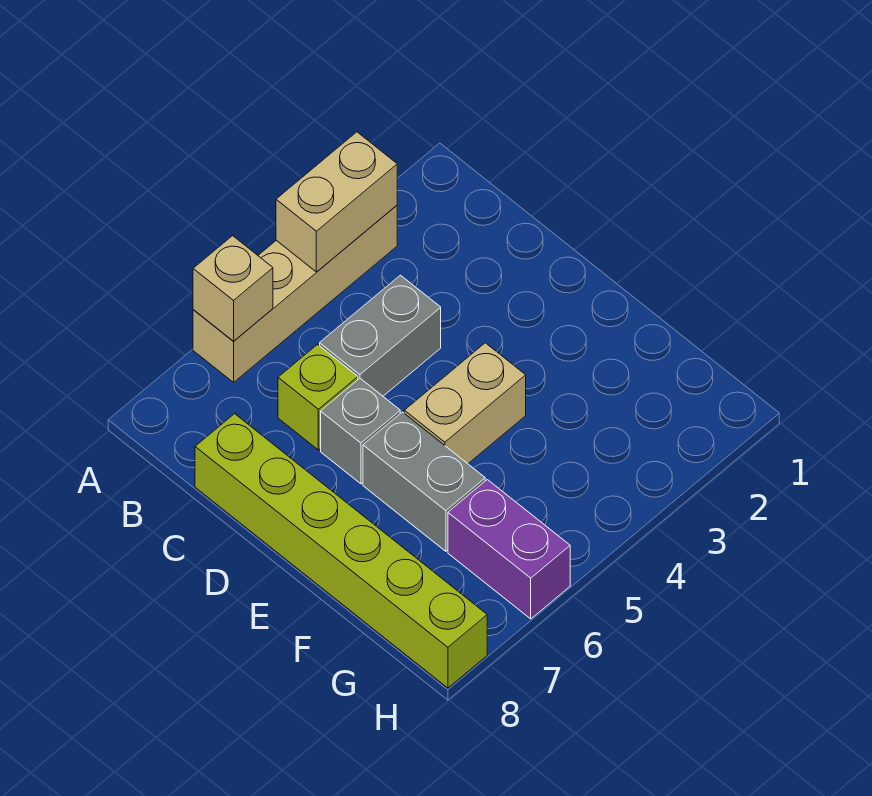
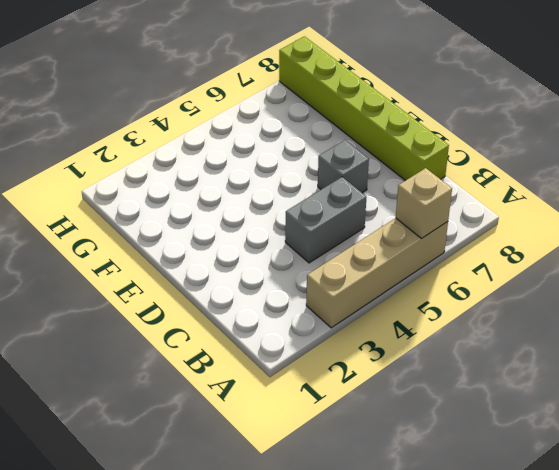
none -> lime brick C6 level 1
none -> tan brick E4:E5 level 1

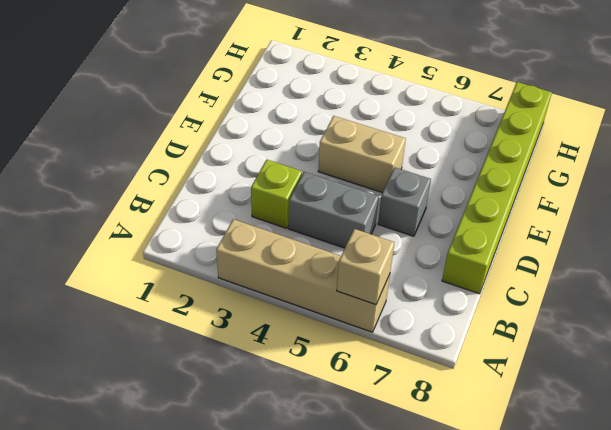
lime brick C3 level 1 -> lime brick C6 level 1
none -> grey brick E6:F6 level 1
none -> purple brick G6:H6 level 1

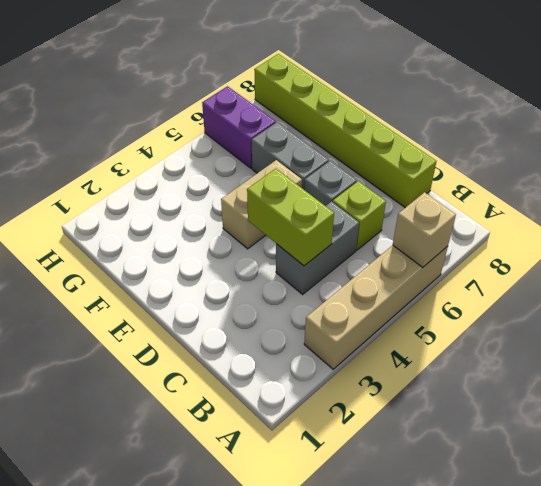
lime brick C4:D4 level 2 -> none
none -> tan brick A3:A4 level 2

